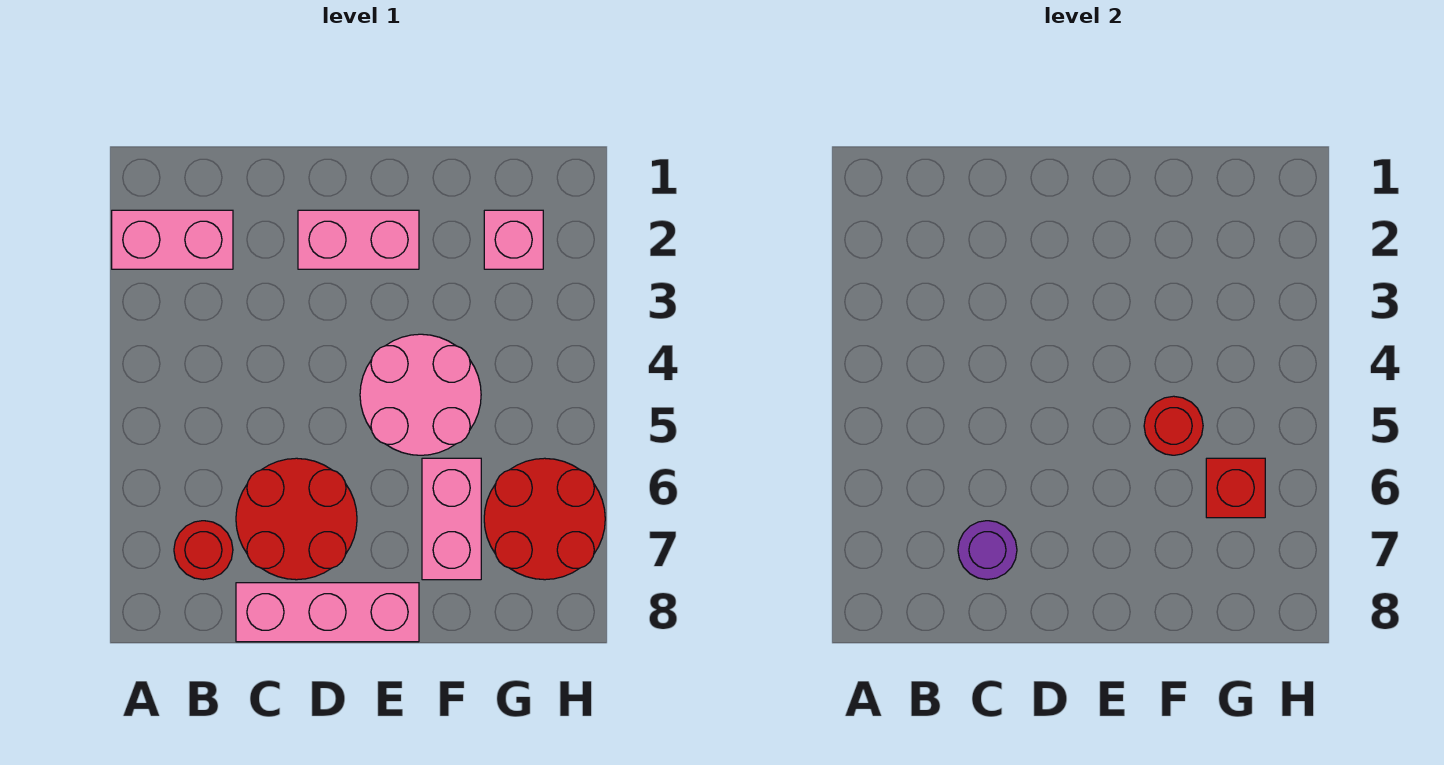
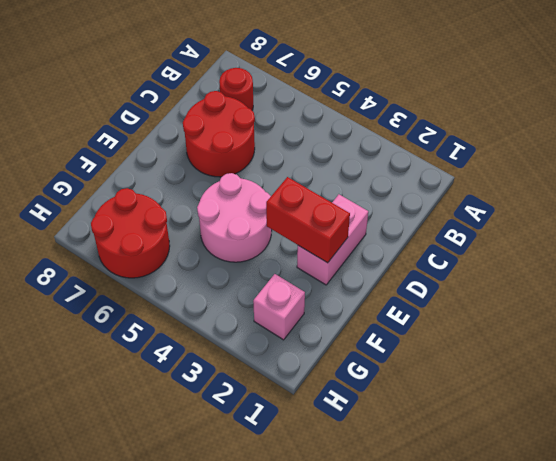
red brick E2:E3 level 2 -> none
none -> pink brick A2:B2 level 1
none -> pink brick C8:E8 level 1
none -> pink brick F6:F7 level 1

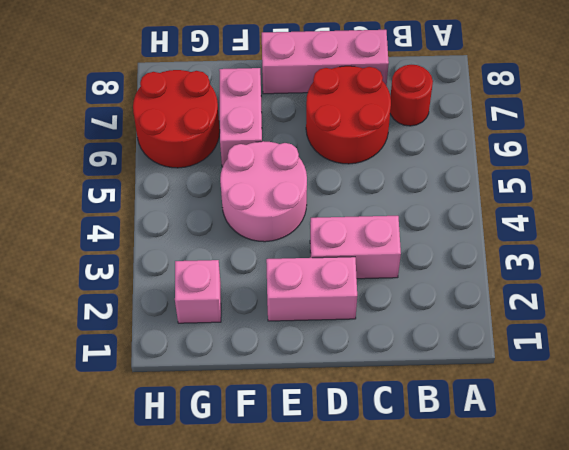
pink brick C3:D3 level 1 -> pink brick A2:B2 level 1
none -> purple round brick C7 level 2
none -> red round brick F5 level 2
none -> red brick G6 level 2

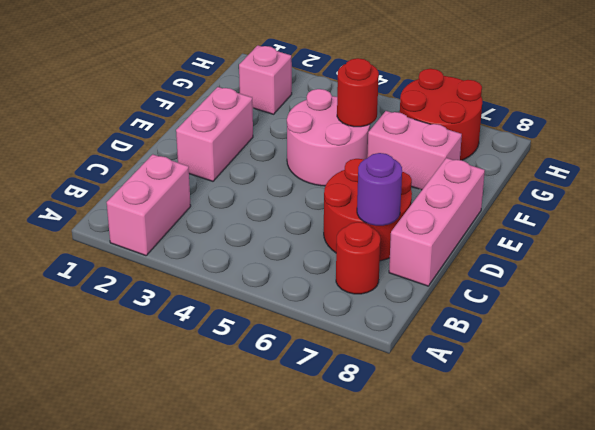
none -> red brick G6 level 2

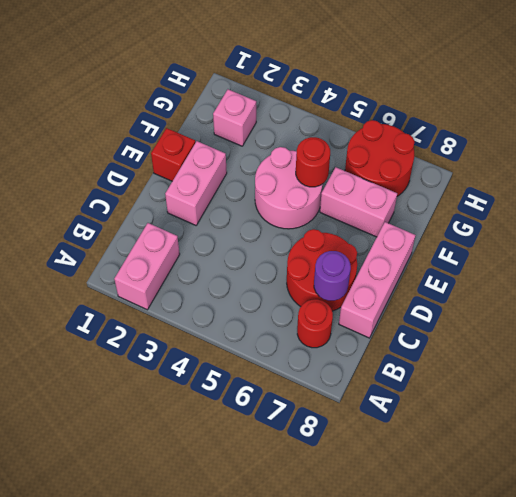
red brick E1 level 1 -> red brick G6 level 2

